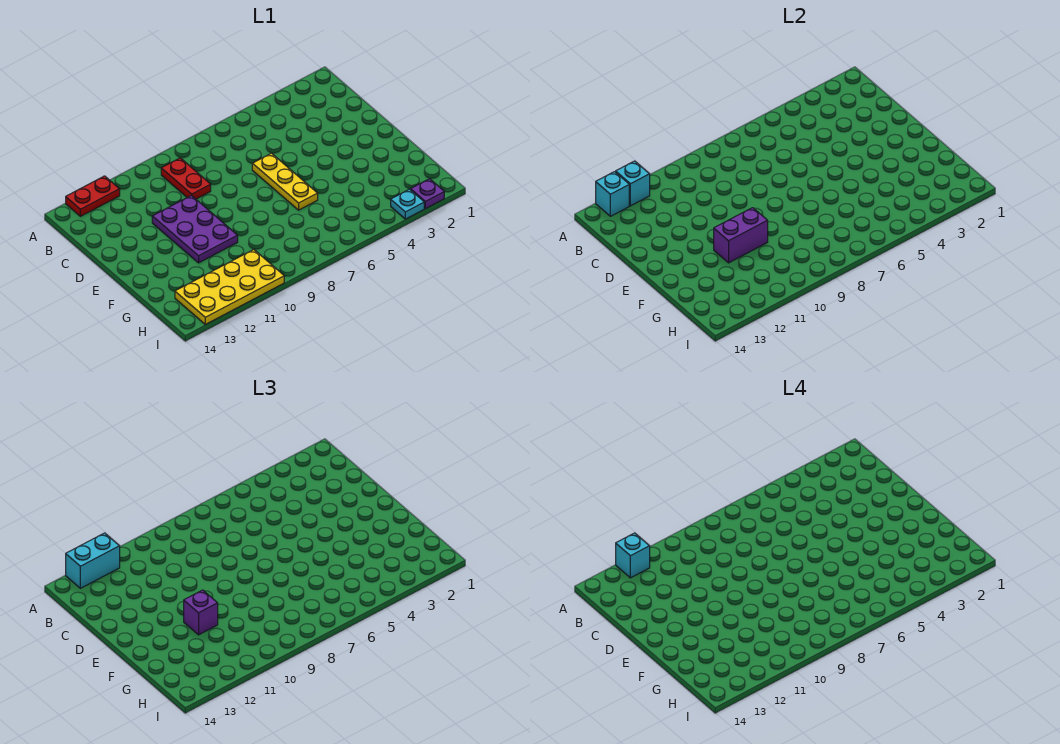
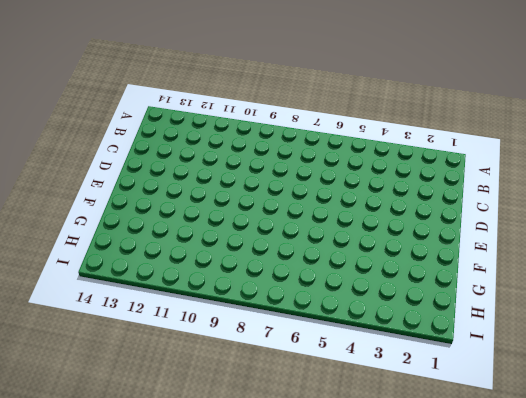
none -> red plate A12:A13 level 1
none -> red plate B9:C9 level 1
none -> yellow plate D6:F6 level 1

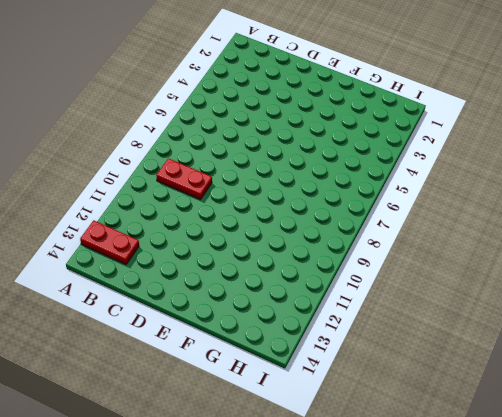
red plate A13:B13 level 1 -> red plate A12:A13 level 1
none -> yellow plate D6:F6 level 1
none -> purple plate D10:F11 level 1
none -> yellow plate H10:I13 level 1

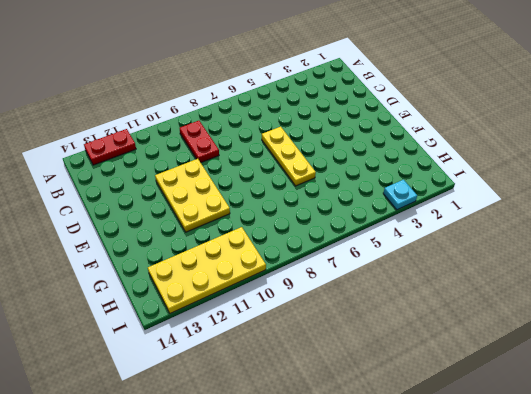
yellow plate D10:F11 level 1 -> purple plate D10:F11 level 1
none -> purple plate I2 level 1
none -> cyan brick A12 level 2
none -> cyan brick A13 level 2

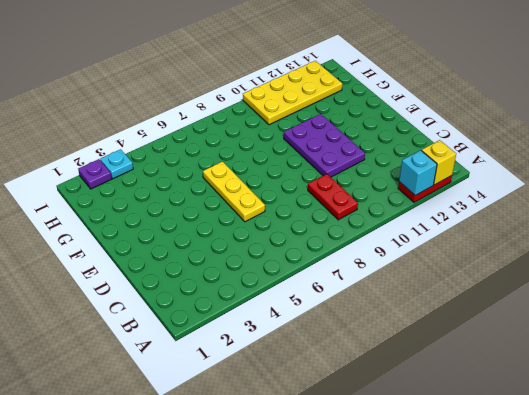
yellow brick A13 level 2 -> cyan brick A13 level 2
none -> purple brick F10:F11 level 2
none -> cyan brick A12:A13 level 3
none -> purple brick F11 level 3

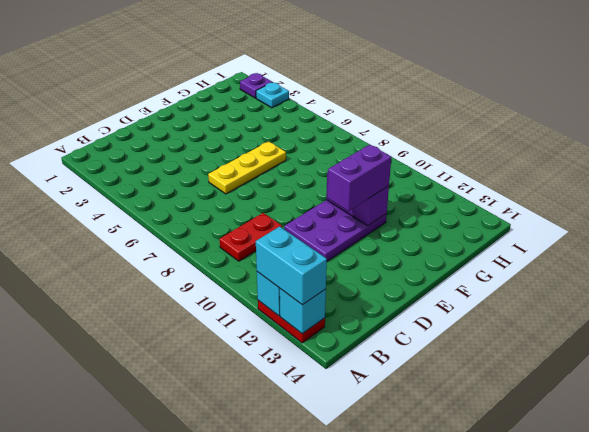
purple brick E11:F11 level 3 -> purple brick F11 level 3
none -> yellow plate H10:I13 level 1
none -> cyan brick A12 level 4

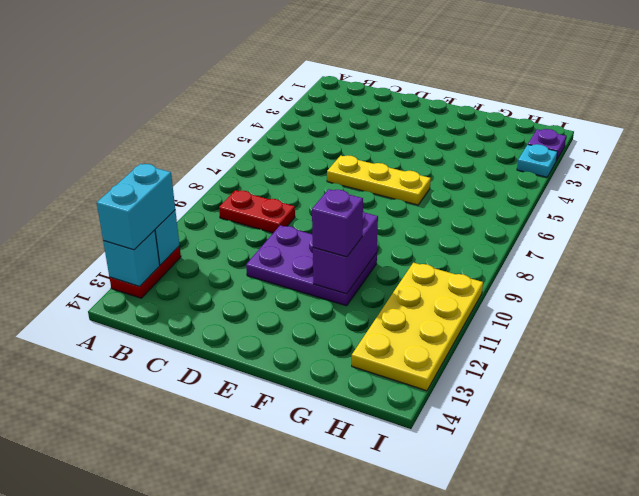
none -> cyan brick A12 level 4

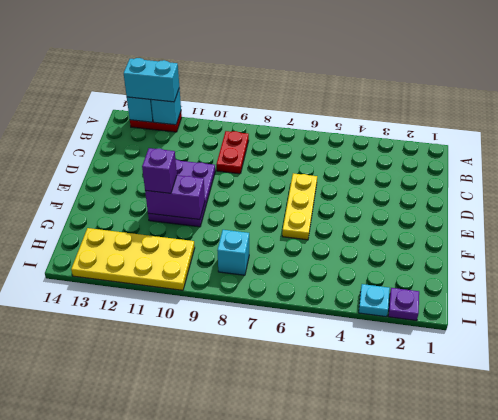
cyan brick H8 level 1 -> cyan brick A12 level 4

